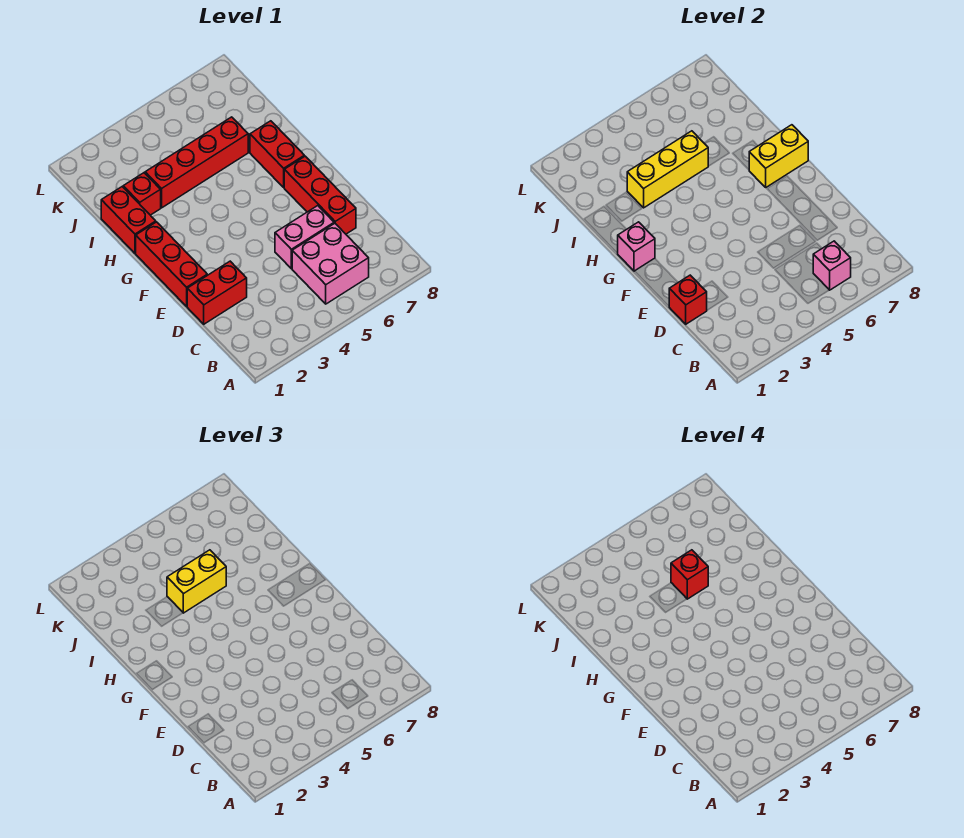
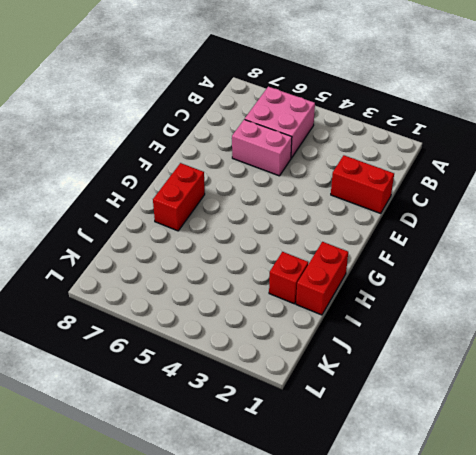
none -> red brick D7:F7 level 1
none -> red brick E1:G1 level 1
none -> red brick I3:I6 level 1

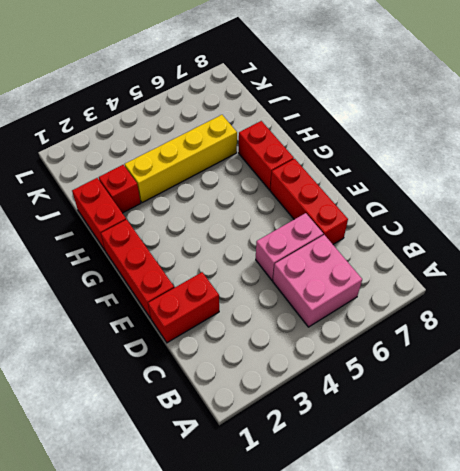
yellow brick I3:I6 level 1 -> red brick I3:I6 level 1
none -> pink brick B6 level 2
none -> red brick D1 level 2
none -> pink brick G1 level 2

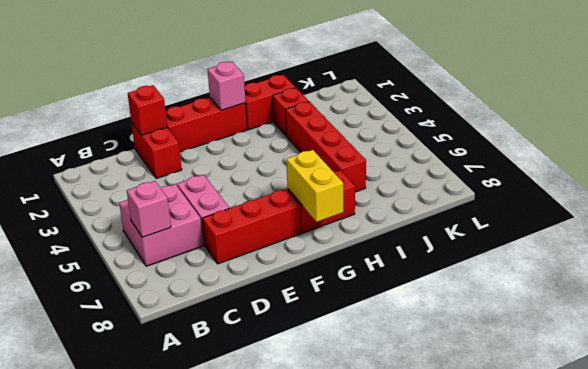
none -> yellow brick I3:I5 level 2
none -> yellow brick I4:I5 level 3
none -> red brick I5 level 4

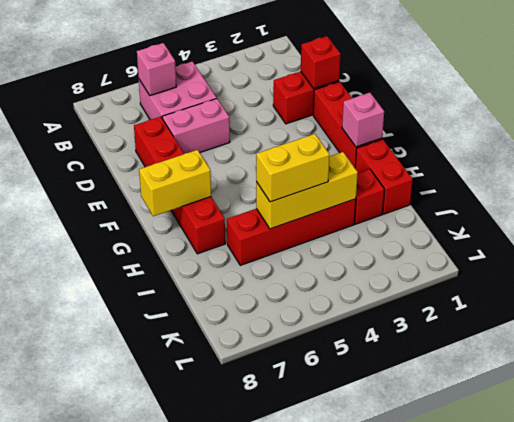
none -> red brick I5 level 4

